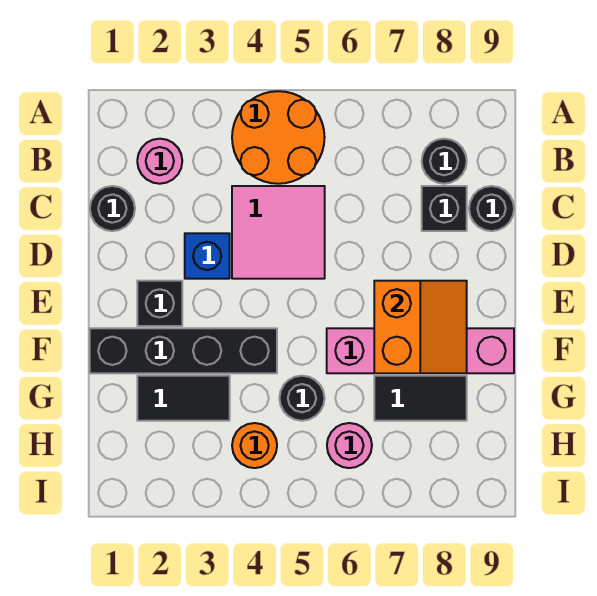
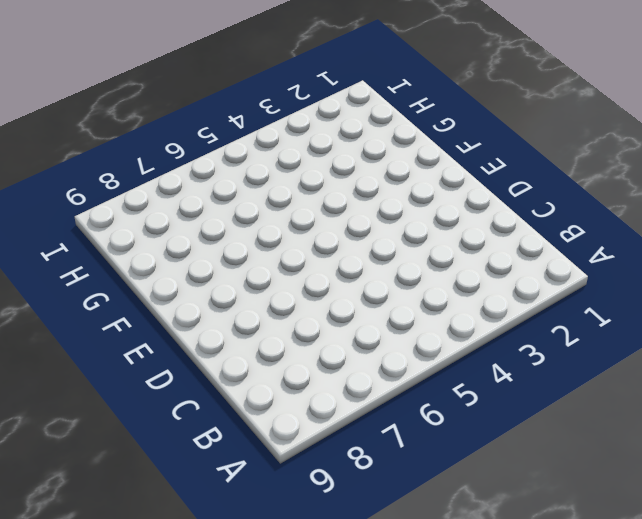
none -> orange round brick A4:B5 level 1
none -> pink round brick B2 level 1
none -> black round brick B8 level 1

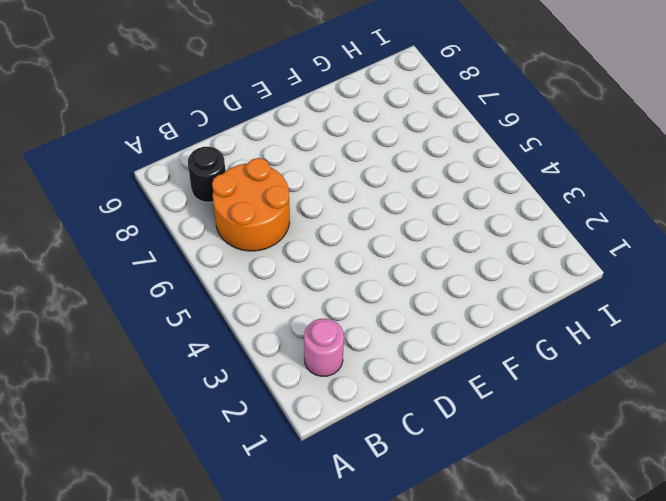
orange round brick B6:C7 level 1 -> orange round brick A4:B5 level 1
none -> black round brick C1 level 1
none -> pink tile C4:D5 level 1
none -> black brick C8 level 1

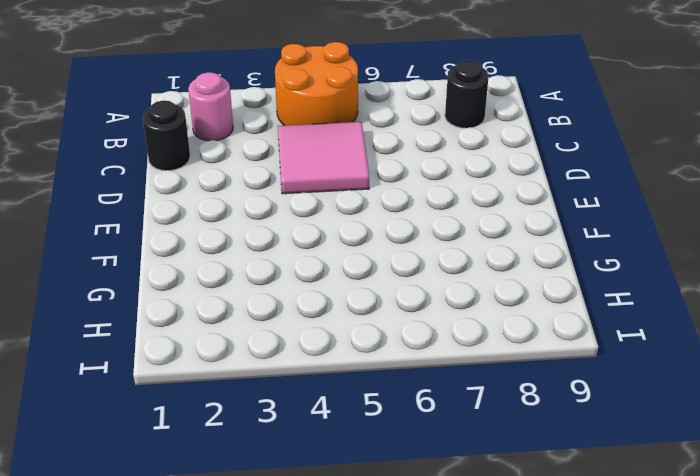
none -> black brick C8 level 1
none -> black round brick C9 level 1
none -> blue brick D3 level 1

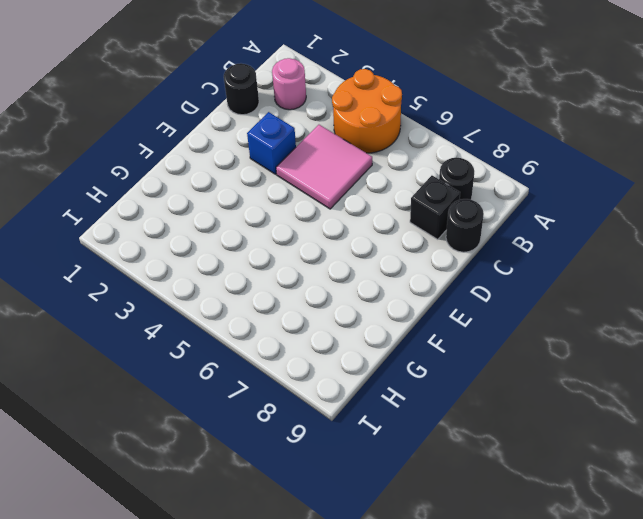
none -> black brick E2 level 1
none -> black brick F1:F4 level 1
none -> pink brick F6:F9 level 1

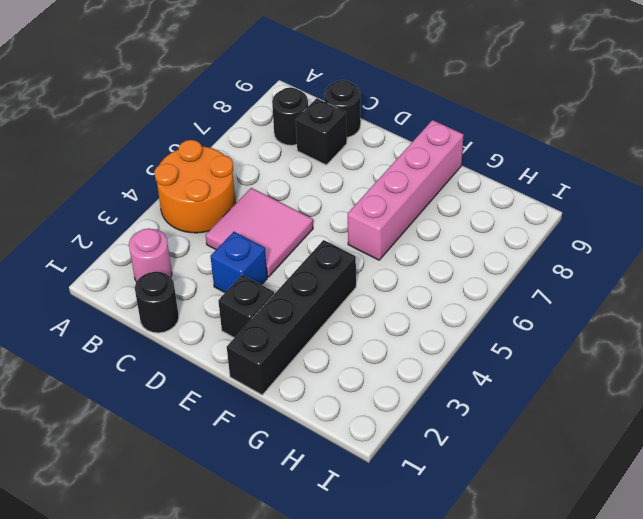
none -> black tile G2:G3 level 1
none -> black round brick G5 level 1
none -> black tile G7:G8 level 1

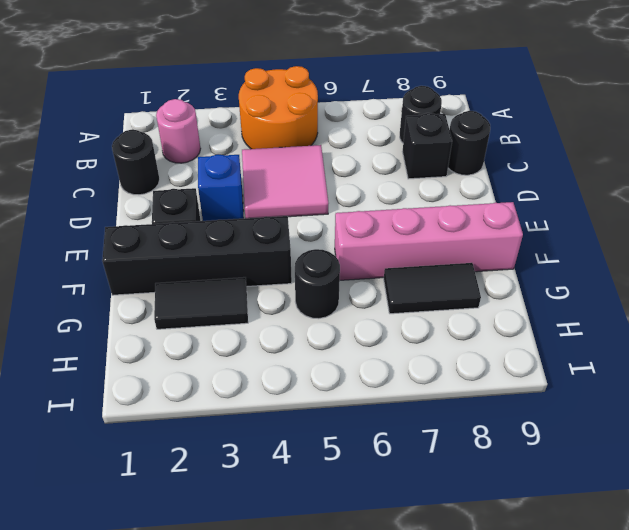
none -> orange round brick H4 level 1
none -> pink round brick H6 level 1
none -> orange slope E7:F8 level 2 top 7

